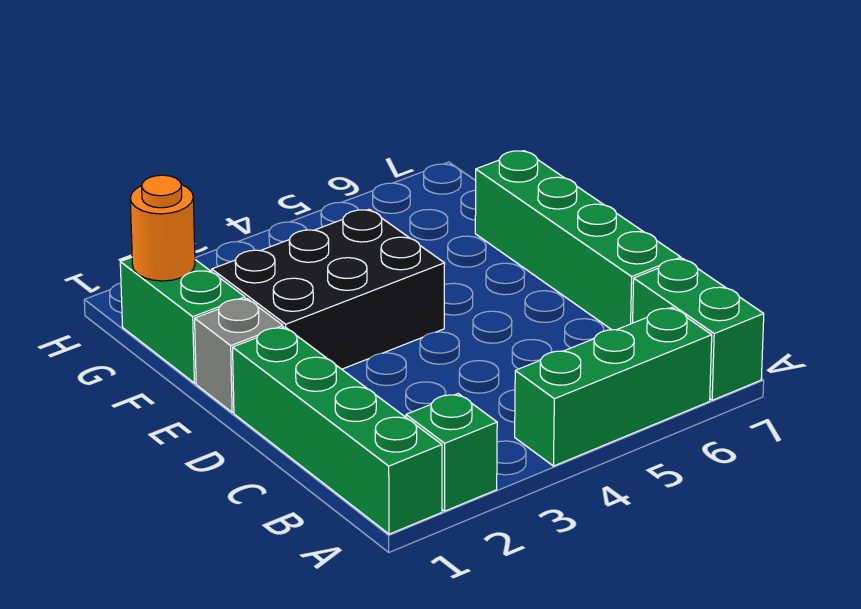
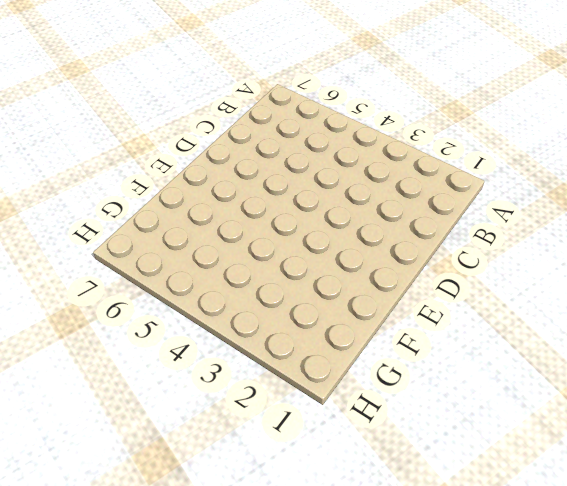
none -> green brick A1:D1 level 1
none -> green brick A2 level 1

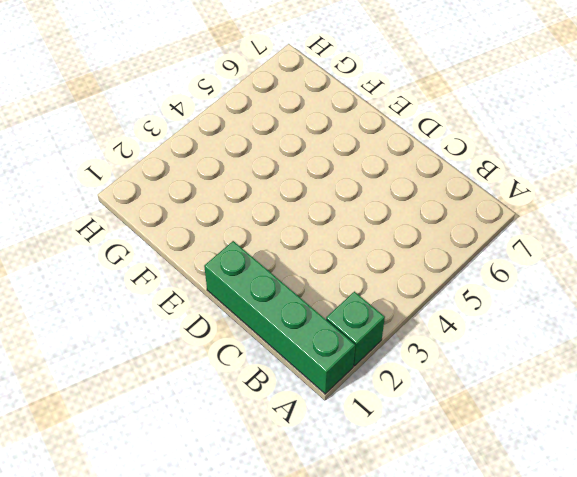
none -> green brick A4:A6 level 1
none -> green brick A7:B7 level 1

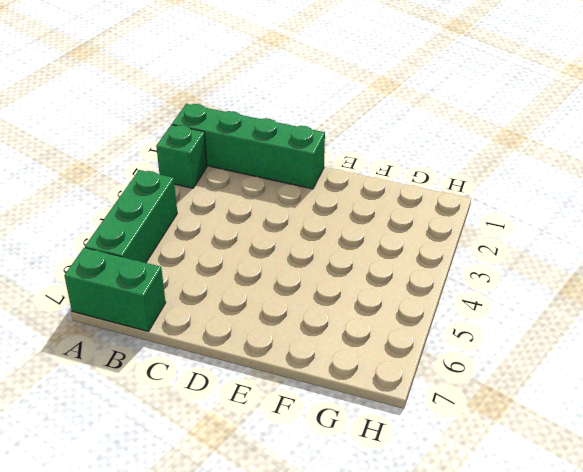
none -> green brick C7:F7 level 1
none -> grey brick E1 level 1

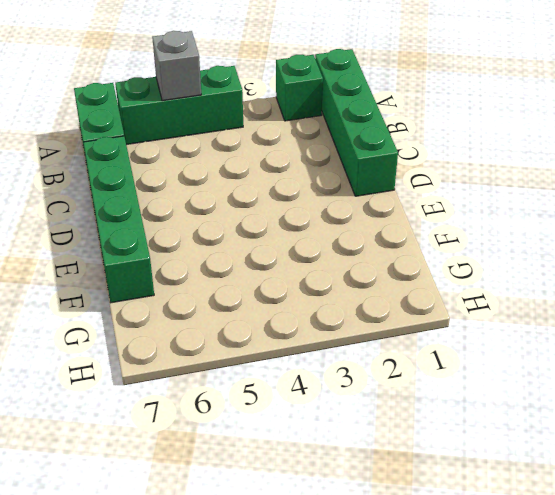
grey brick A5 level 2 -> grey brick E1 level 1
none -> black brick E2:F4 level 1
none -> green brick F1:G1 level 1

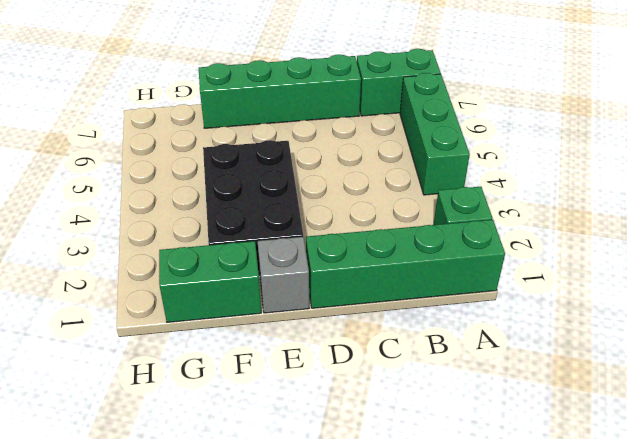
none -> orange round brick G1 level 2

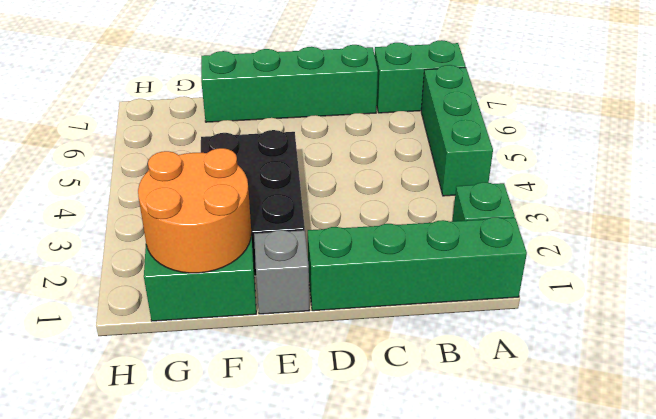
orange round brick F1:G2 level 2 -> orange round brick G1 level 2

